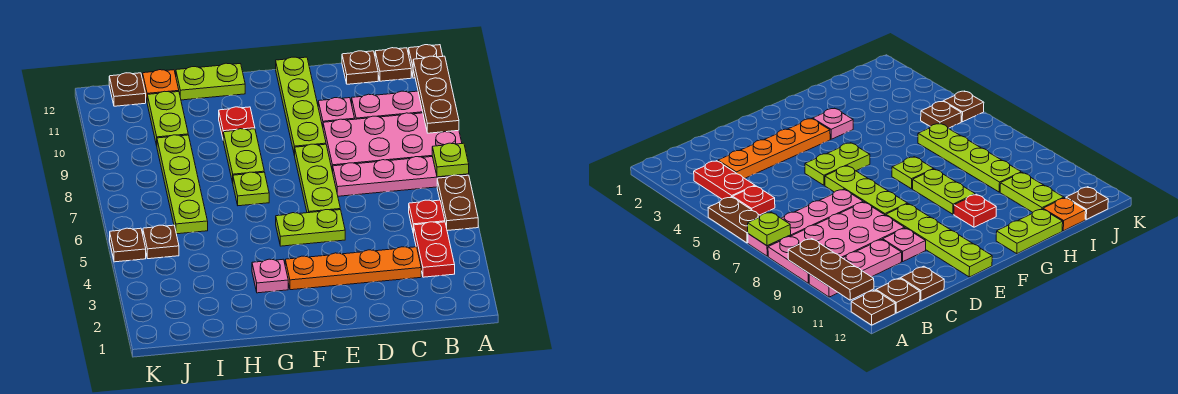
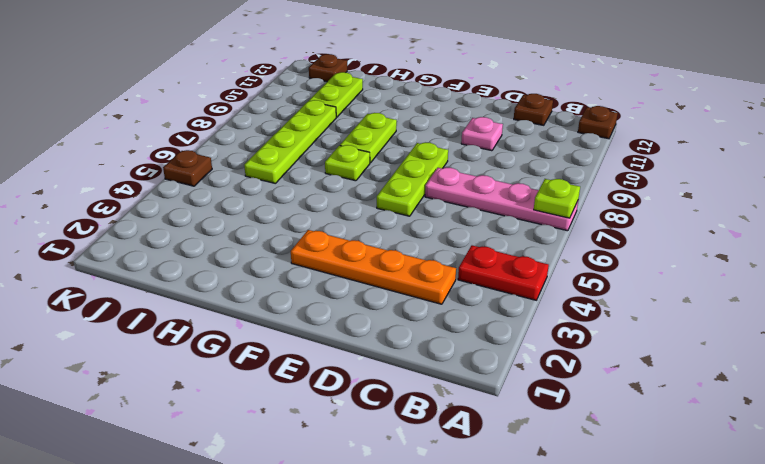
red plate A4:B4 level 1 -> red plate B3:B4 level 1
none -> brown plate A5:A6 level 1
none -> pink plate A8:D9 level 1
none -> pink plate A10:C10 level 1

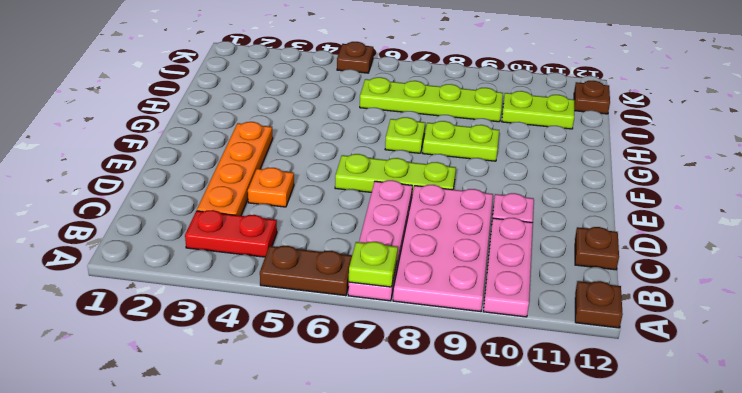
orange plate D4 level 1 -> orange plate I12 level 1
none -> red plate B5 level 1
none -> brown plate B12 level 1
none -> lime plate E5:F5 level 1

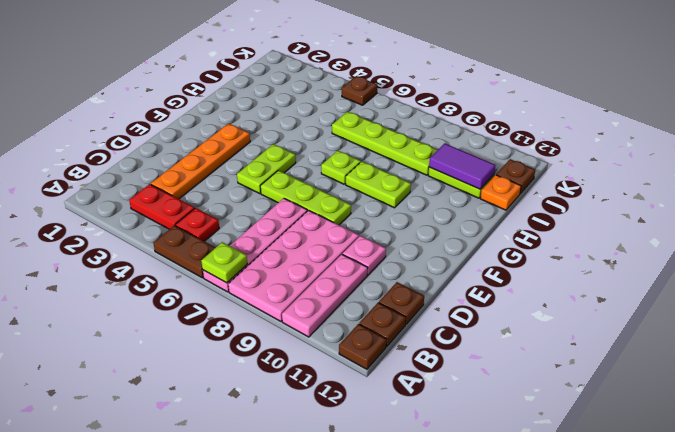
purple tile I10:I11 level 2 -> none
none -> lime plate E9:E12 level 1
none -> pink plate G3 level 1
none -> red plate G10 level 1

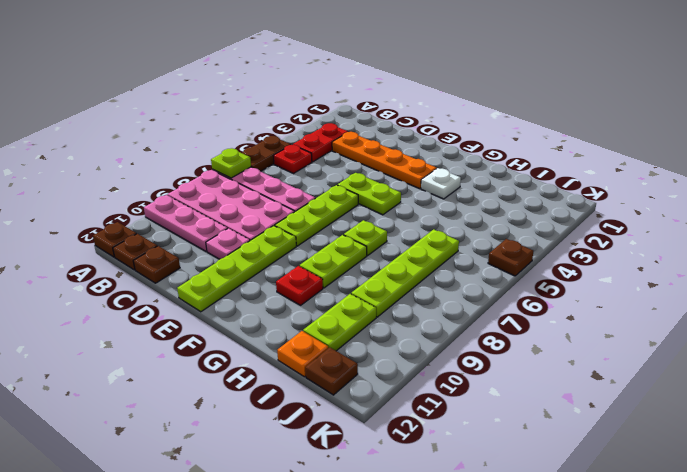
white plate G3 level 1 -> pink plate G3 level 1
none -> lime plate G12:H12 level 1
none -> brown plate J5 level 1
none -> brown plate A9:A11 level 2

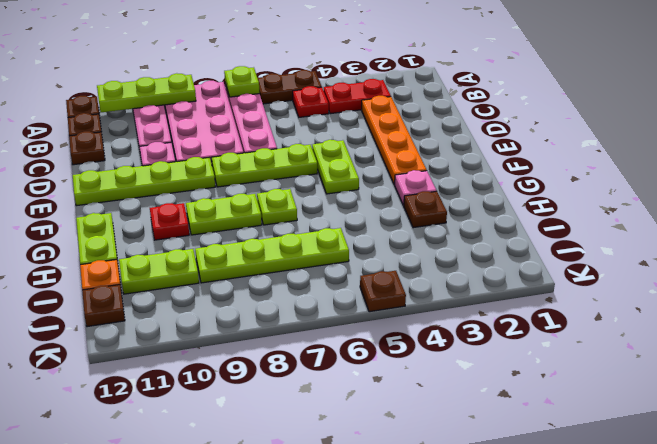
lime plate A9:A11 level 2 -> brown plate A9:A11 level 2
brown plate H3 level 1 -> brown plate J5 level 1

